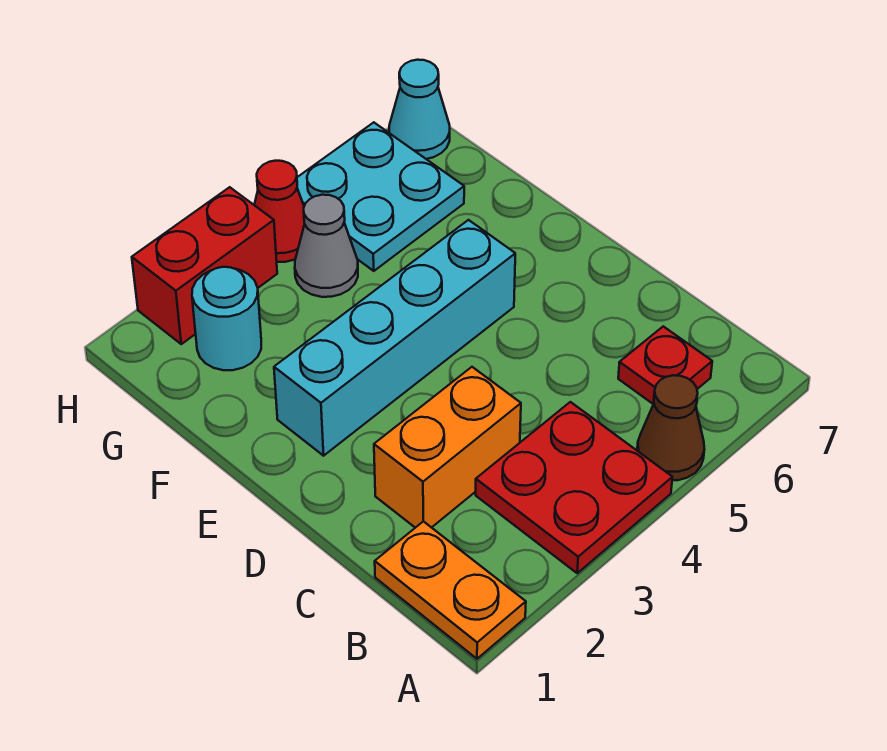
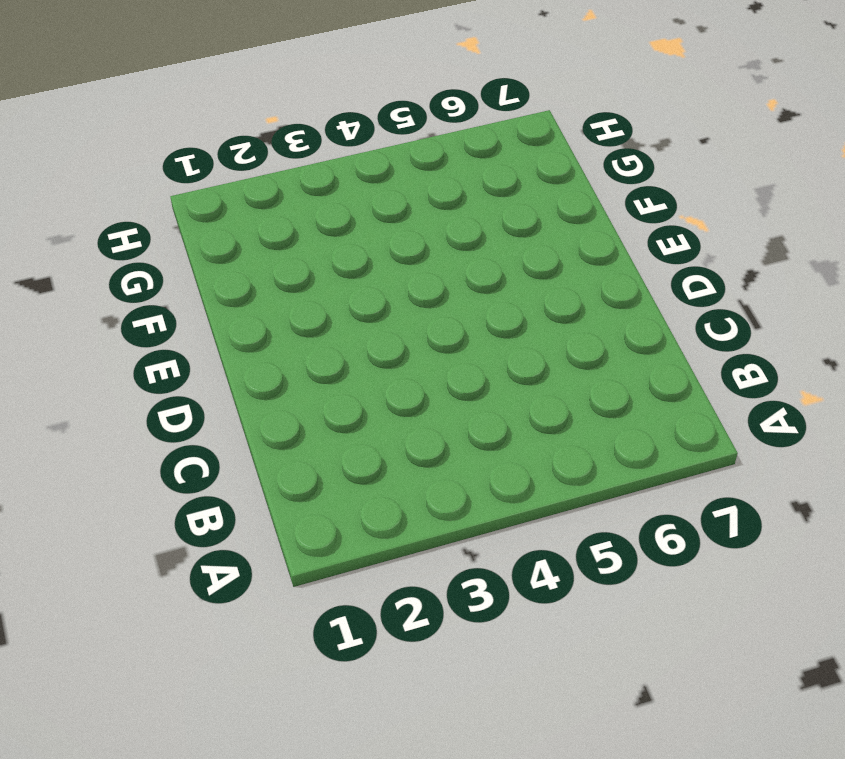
none -> orange plate A1:B1 level 1
none -> red plate A3:B4 level 1
none -> brown cone A5 level 1

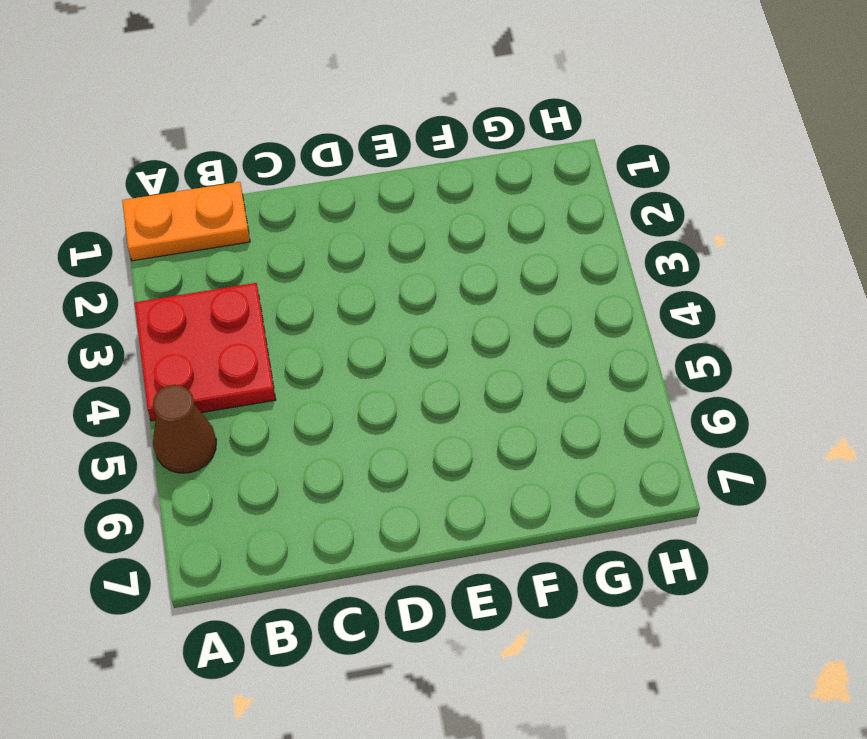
none -> red plate B6 level 1
none -> orange brick C2:C3 level 1
none -> cyan brick E2:E5 level 1

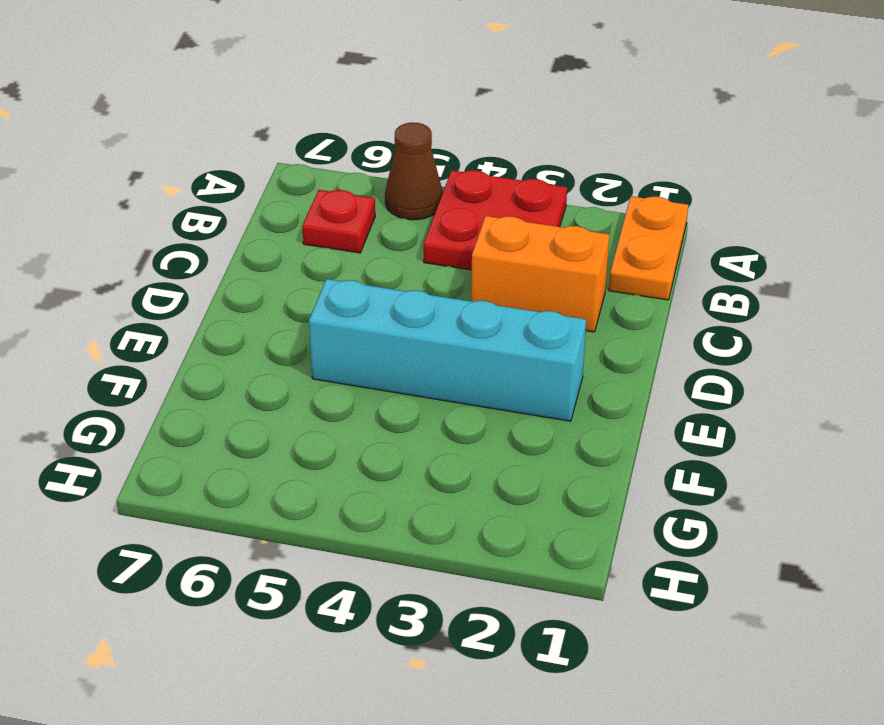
none -> cyan round brick G2 level 1
none -> grey cone G4 level 1
none -> cyan plate G5:H6 level 1

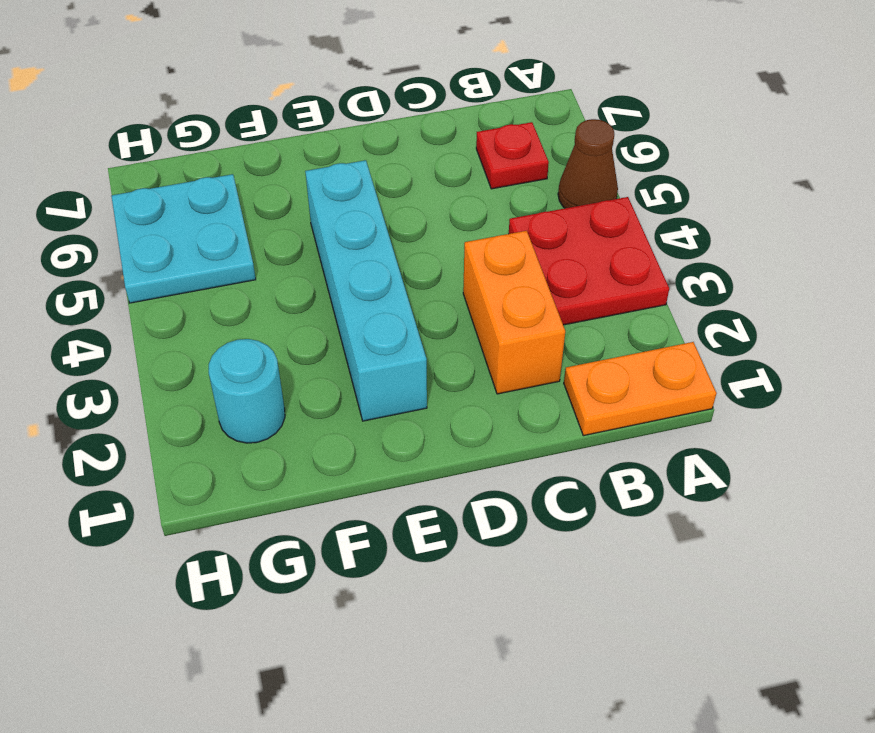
none -> grey cone G4 level 1
none -> red brick H2:H3 level 1
none -> red cone H4 level 1

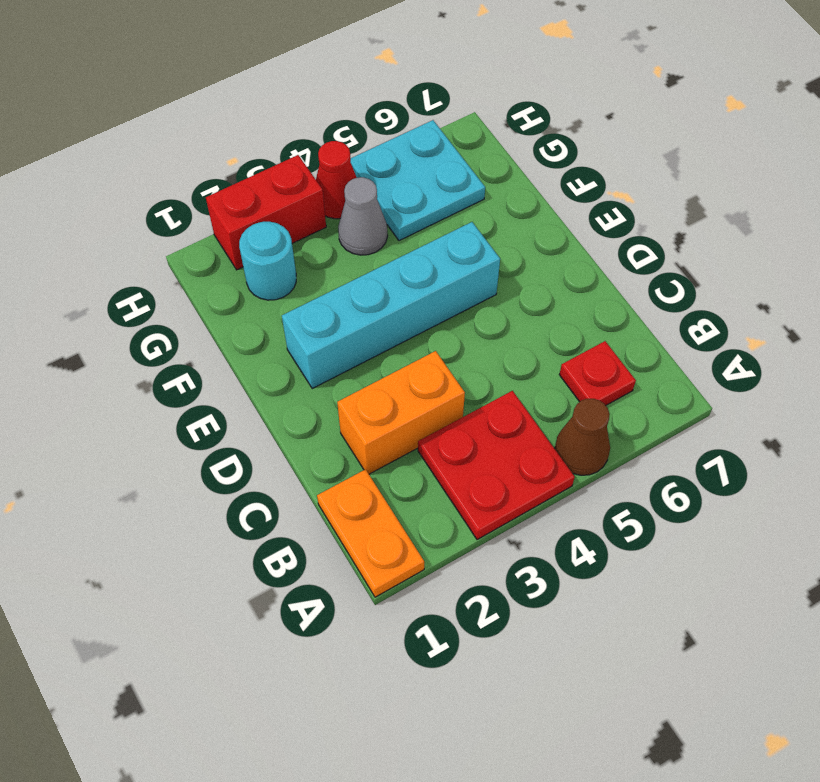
none -> cyan cone H7 level 1

